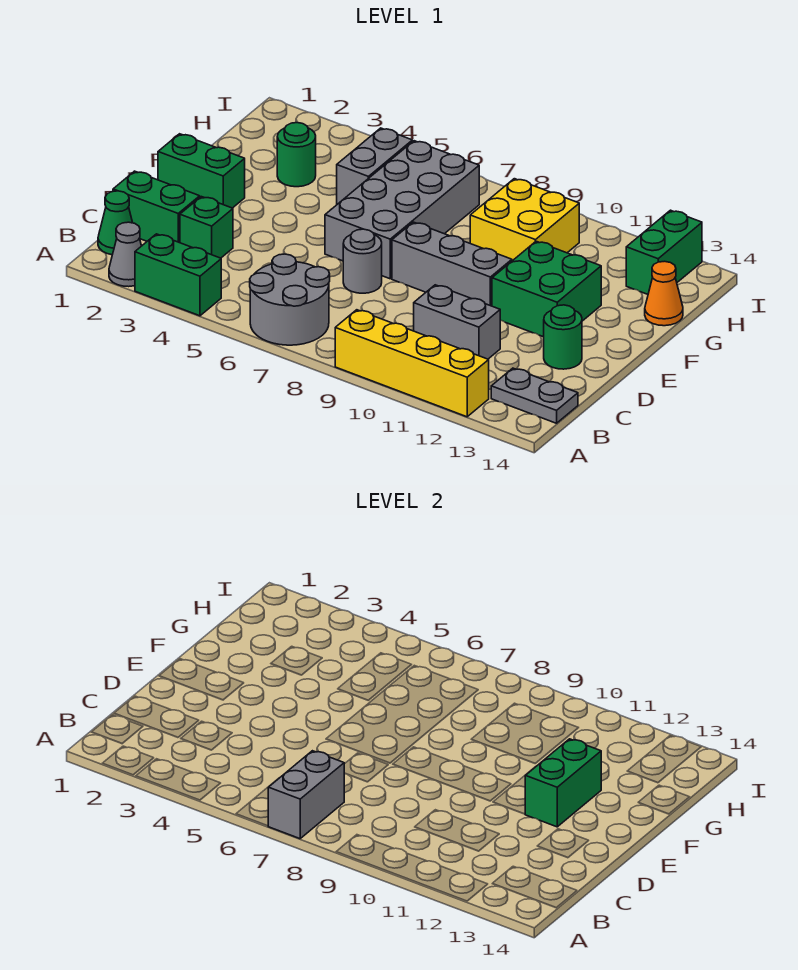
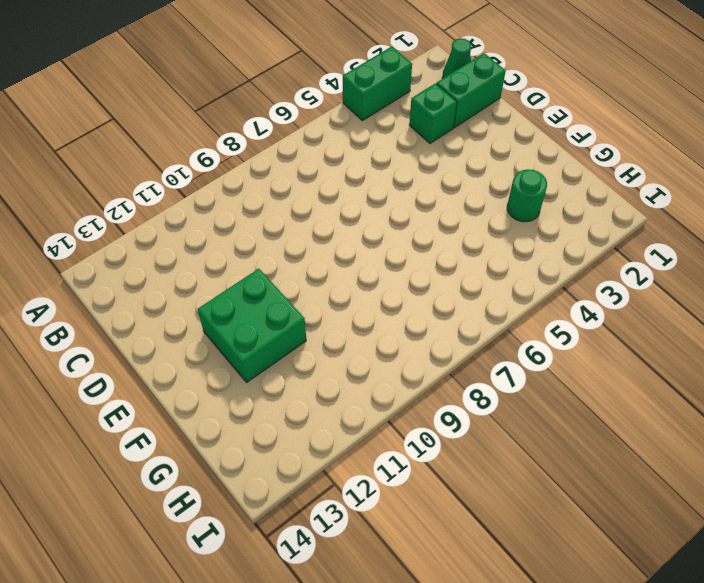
none -> grey cone A2 level 1
none -> grey round brick A6:B7 level 1
none -> yellow brick A9:A12 level 1

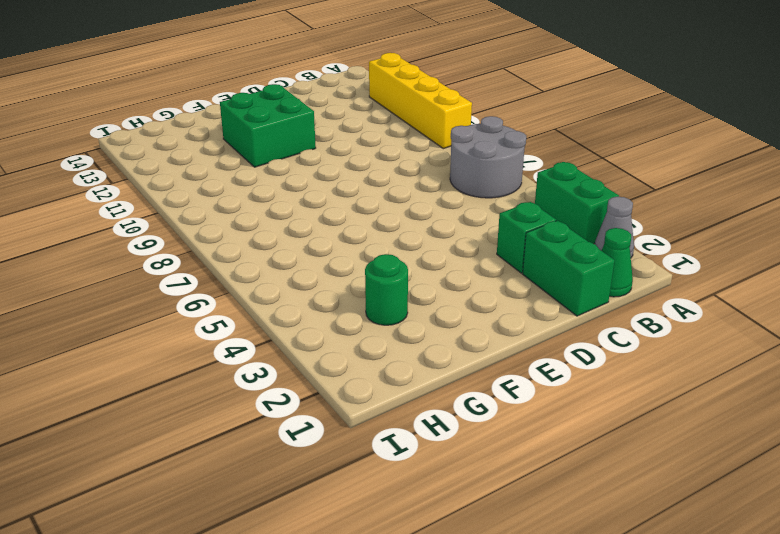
none -> grey plate B13:B14 level 1
none -> grey brick C10:C11 level 1
none -> grey round brick D7 level 1

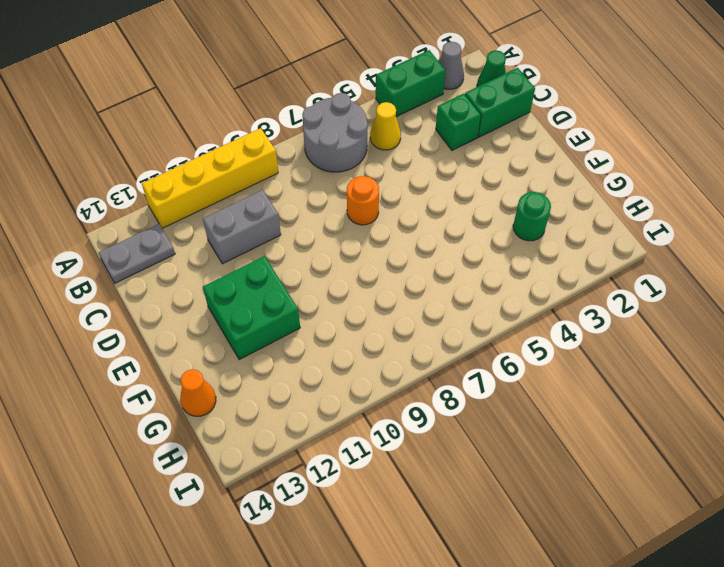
yellow cone B5 level 1 -> none
orange round brick D7 level 1 -> grey round brick D7 level 1
none -> green round brick D13 level 1
none -> green brick E1:E2 level 1
none -> grey brick E6:H7 level 1

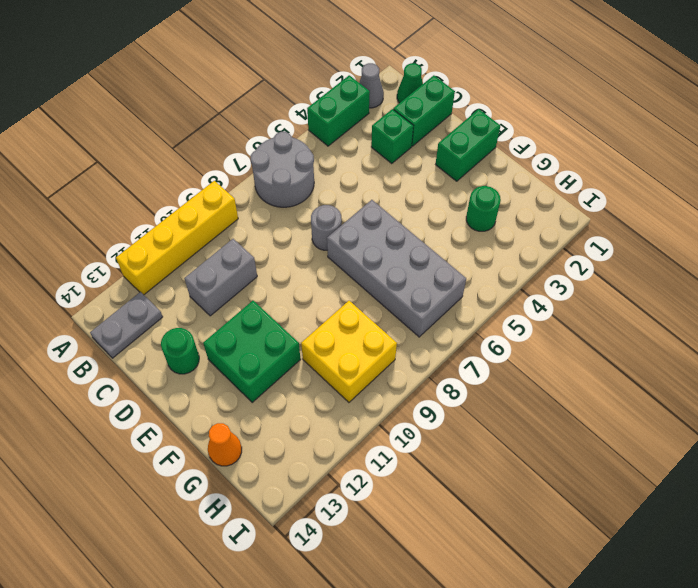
none -> grey brick E8:E10 level 1
none -> grey brick G5:H5 level 1
none -> green brick H13:I13 level 1

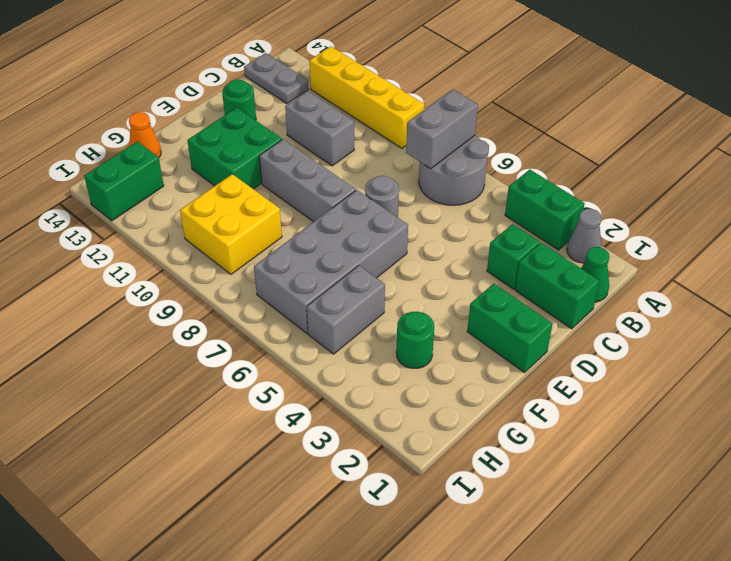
none -> green brick E12:F12 level 2

